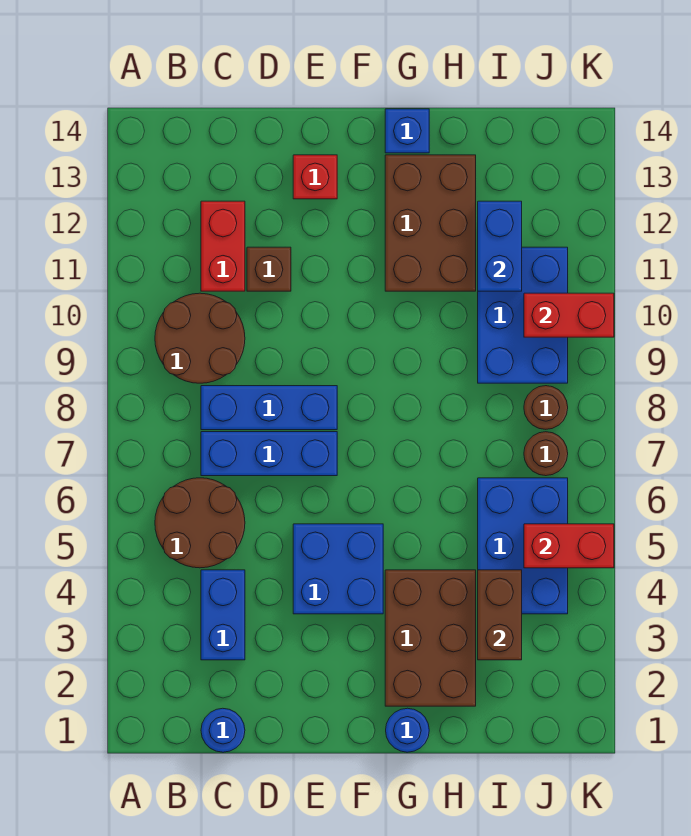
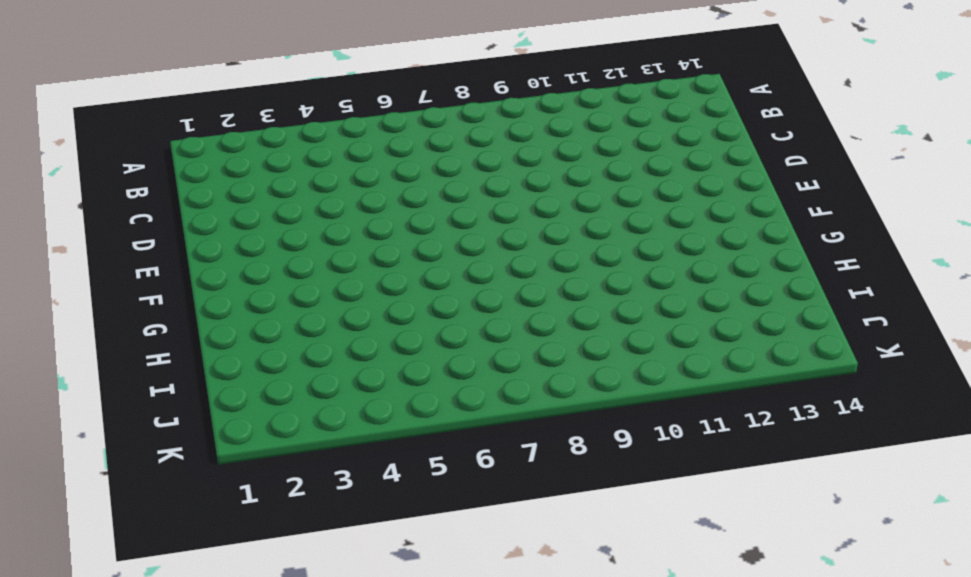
none -> brown round brick B5:C6 level 1
none -> brown round brick B9:C10 level 1
none -> blue round brick C1 level 1

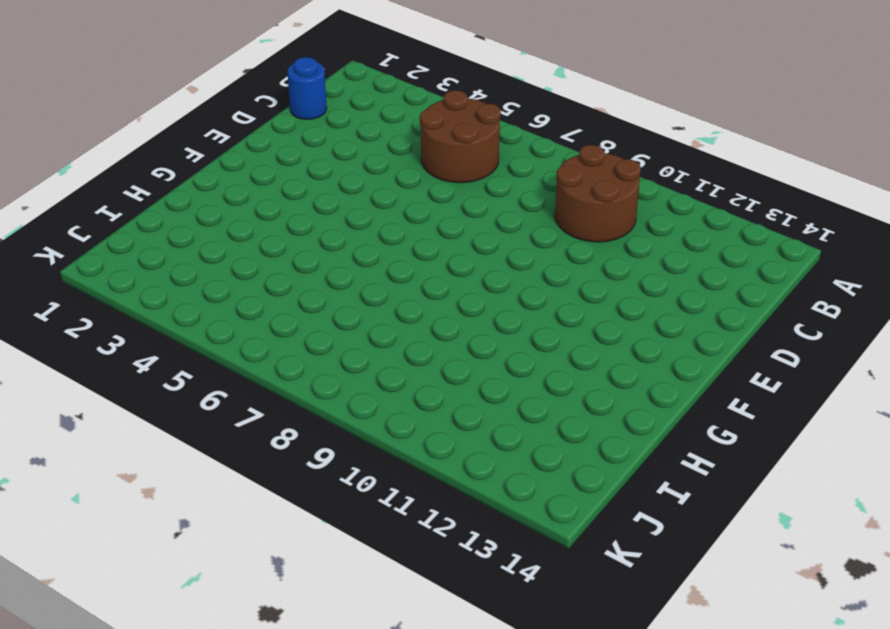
none -> blue brick C3:C4 level 1
none -> blue brick C7:E7 level 1
none -> blue brick C8:E8 level 1

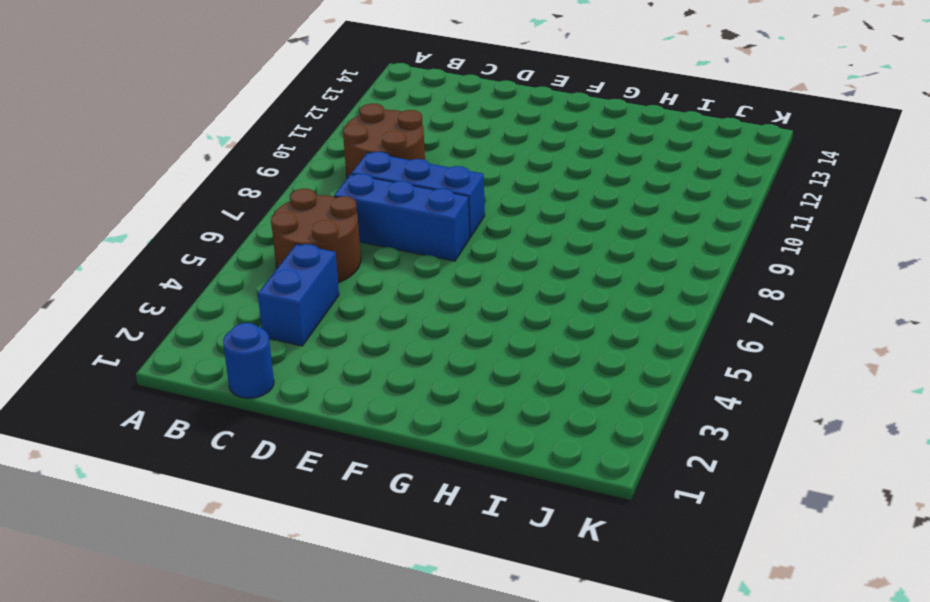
none -> red brick C11:C12 level 1
none -> brown brick D11 level 1
none -> blue brick E4:F5 level 1

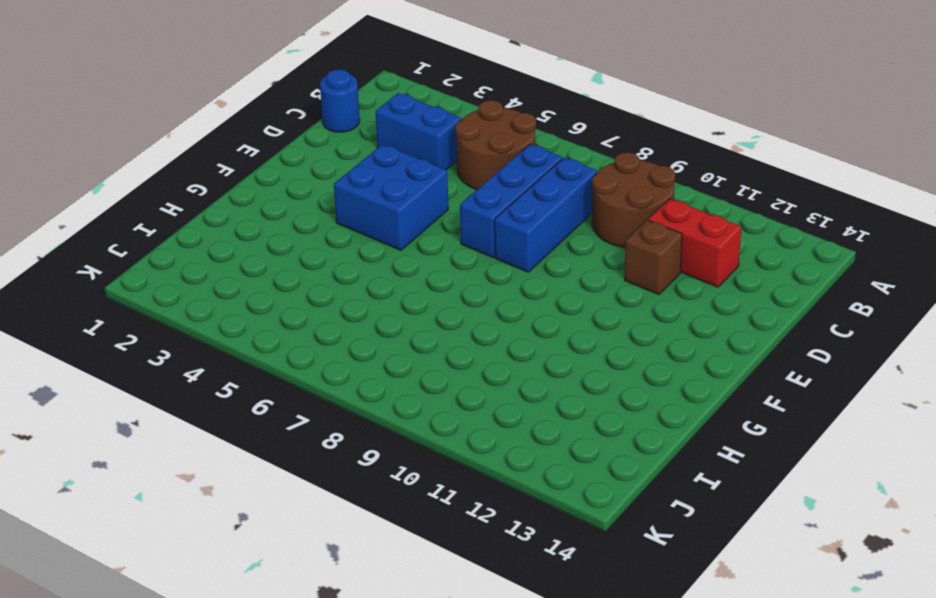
none -> red brick E13 level 1
none -> blue round brick G1 level 1
none -> brown brick G2:H4 level 1

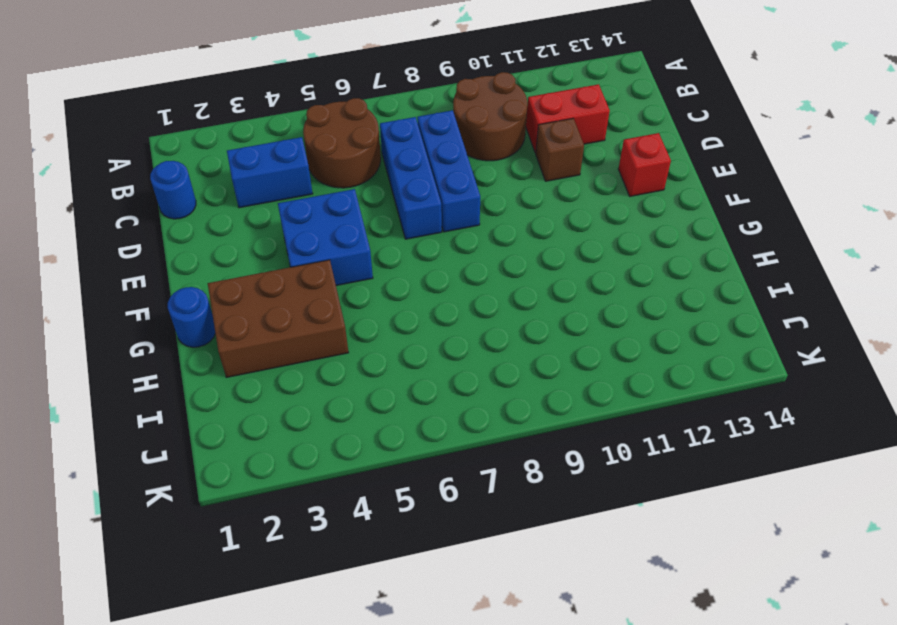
none -> brown brick G11:H13 level 1
none -> blue brick G14 level 1
none -> blue brick I4:J6 level 1

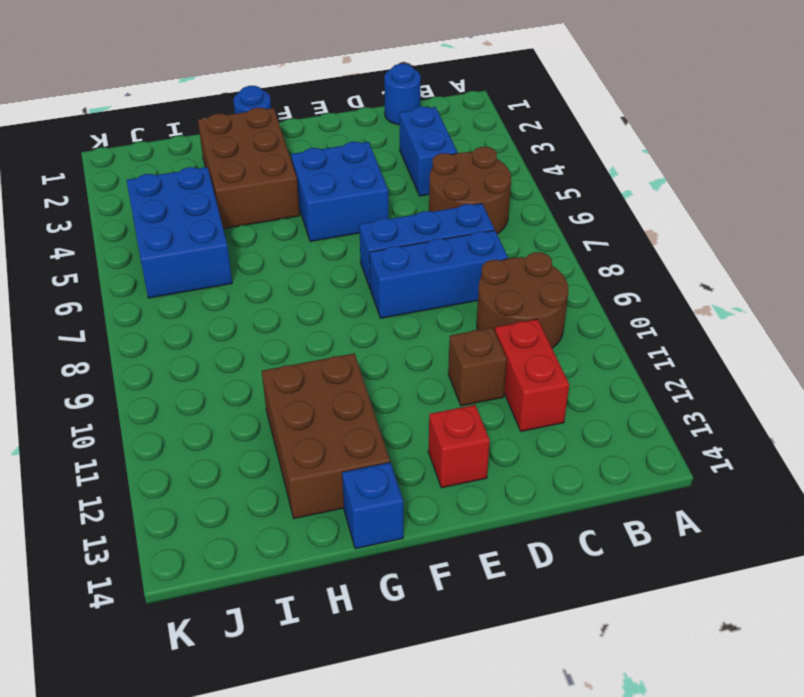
none -> blue brick I9:J11 level 1
none -> brown round brick J7 level 1
none -> brown round brick J8 level 1

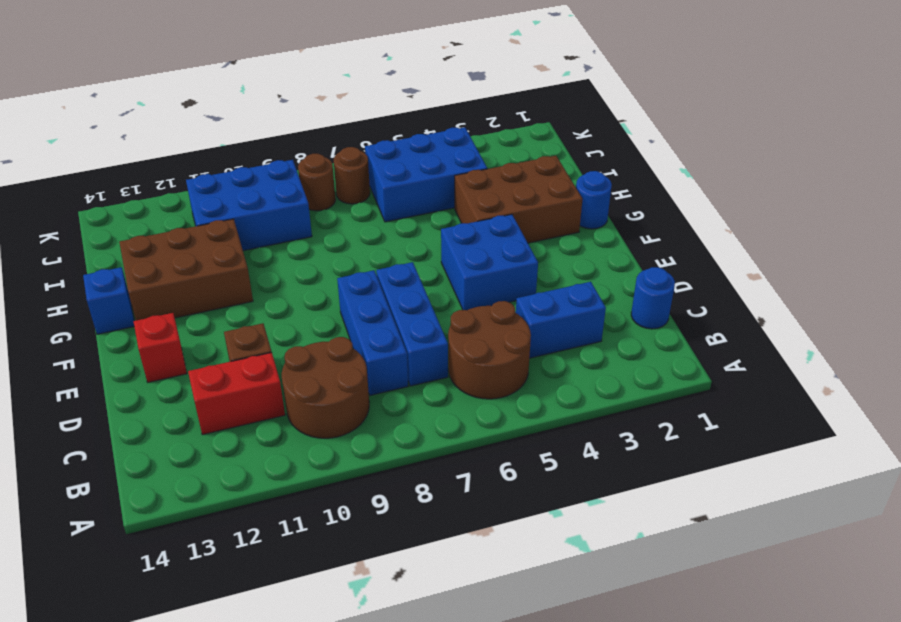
none -> brown brick I3:I4 level 2
none -> blue brick I11:I12 level 2
none -> red brick J5:K5 level 2

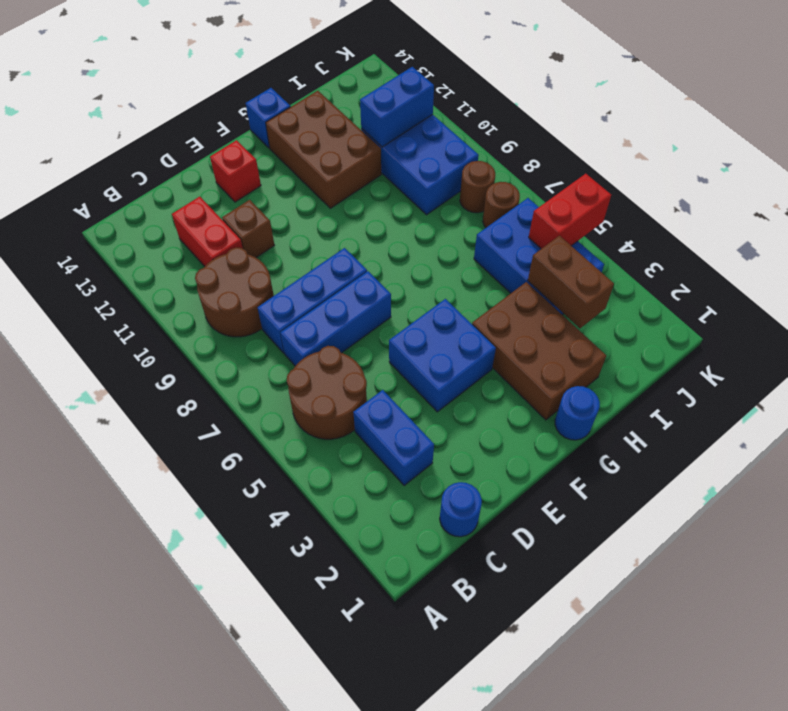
blue brick I11:J11 level 2 -> blue brick I11:I12 level 2
none -> red brick J10:K10 level 2

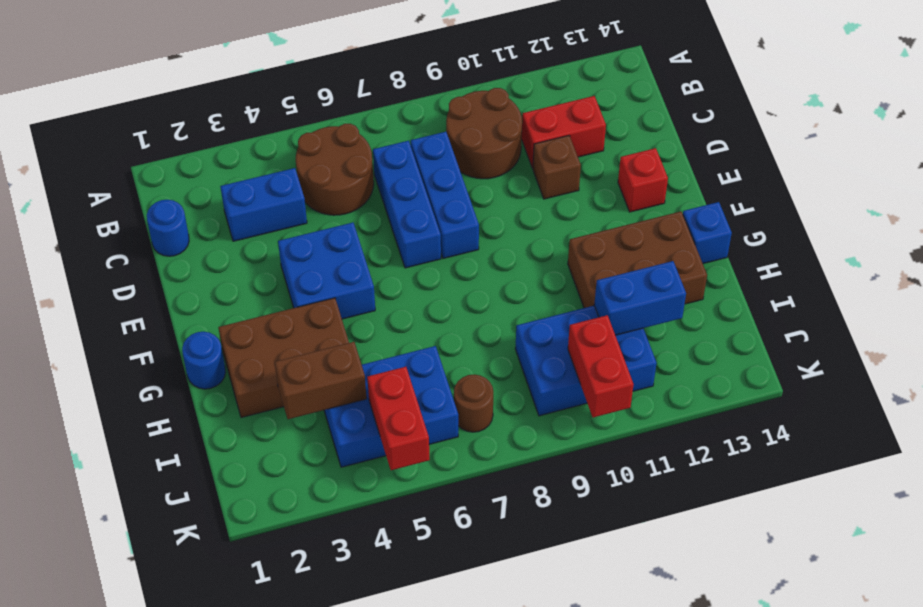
none -> brown round brick J8 level 1

